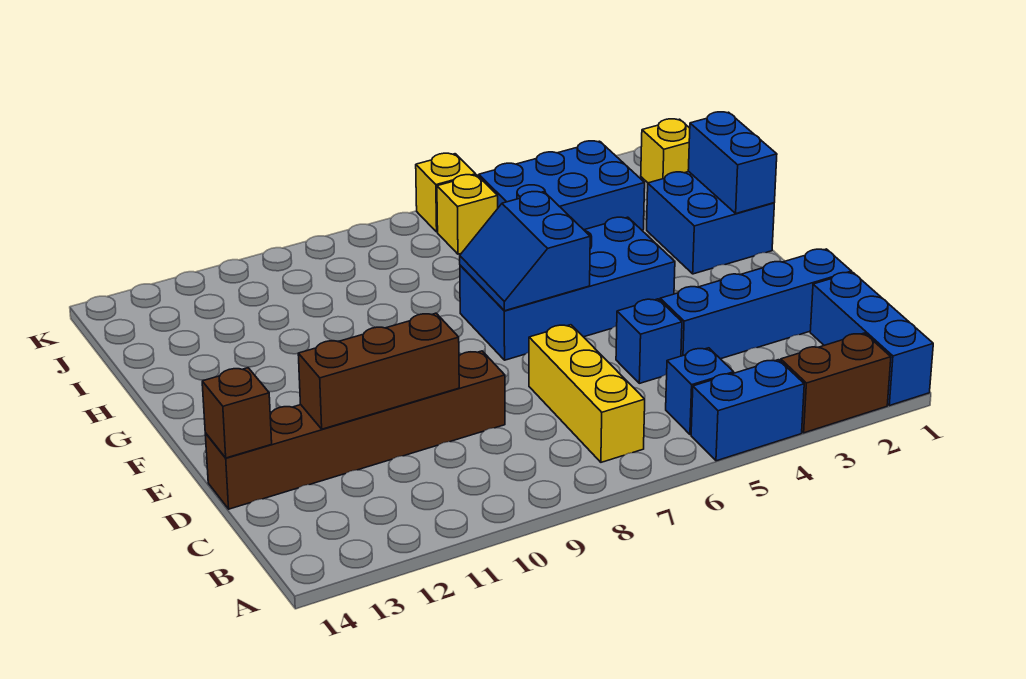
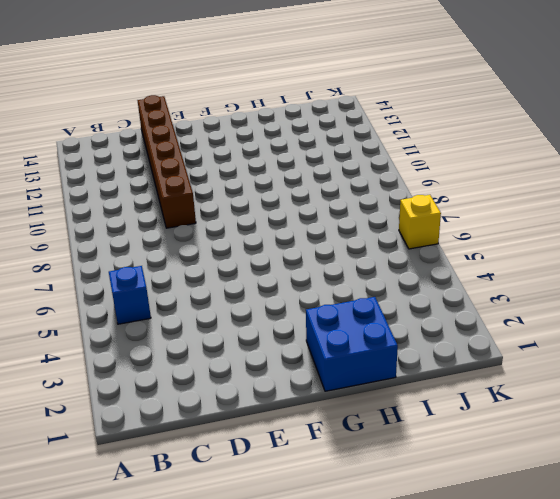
none -> blue brick A1:C1 level 1
none -> brown brick A2:A3 level 1
none -> blue brick A4:A5 level 1

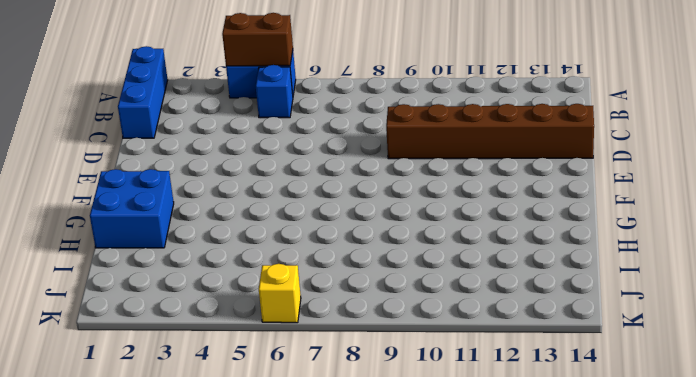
brown brick A4:A5 level 2 -> brown brick A2:A3 level 1
none -> yellow brick B7:D7 level 1
none -> blue brick D1:D4 level 1
none -> blue brick D5 level 1

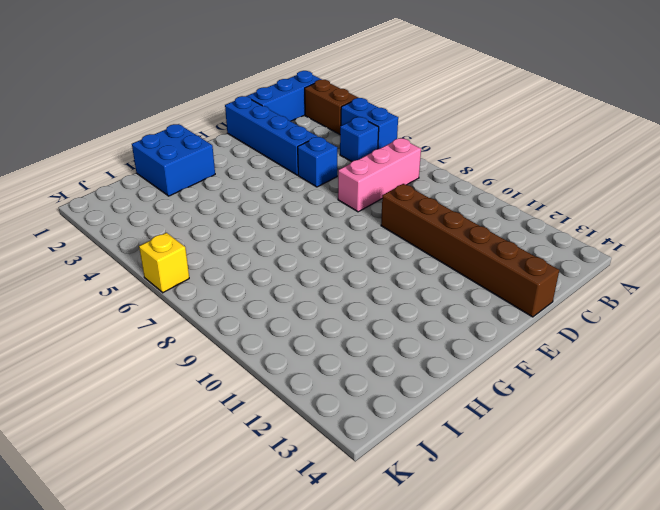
pink brick B7:D7 level 1 -> yellow brick B7:D7 level 1
none -> blue brick F4:G7 level 1
none -> blue brick I3:J5 level 1
none -> yellow brick J1 level 1

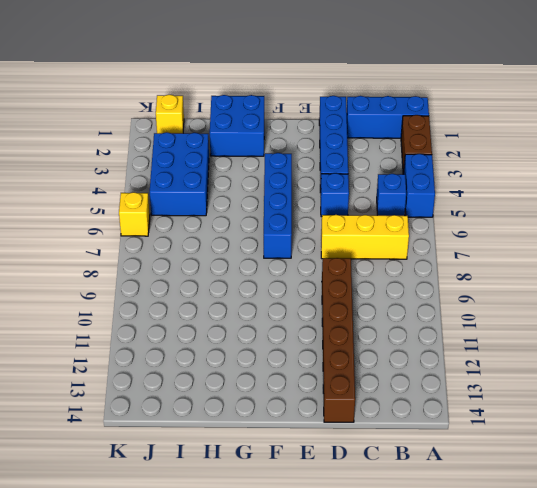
blue brick F4:F7 level 1 -> blue brick F4:G7 level 1
none -> yellow brick J6 level 1
none -> brown brick D10:D12 level 2
none -> brown brick D14 level 2

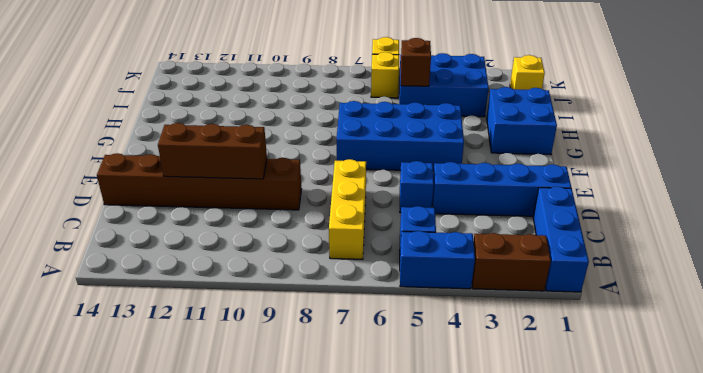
brown brick I5 level 2 -> brown brick D14 level 2
none -> blue slope F6:G7 level 2 top 6
none -> blue brick G1:H1 level 2

